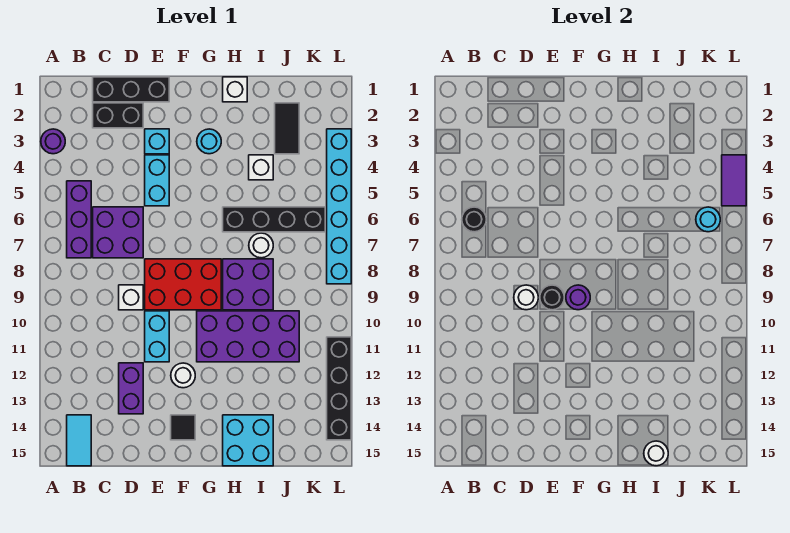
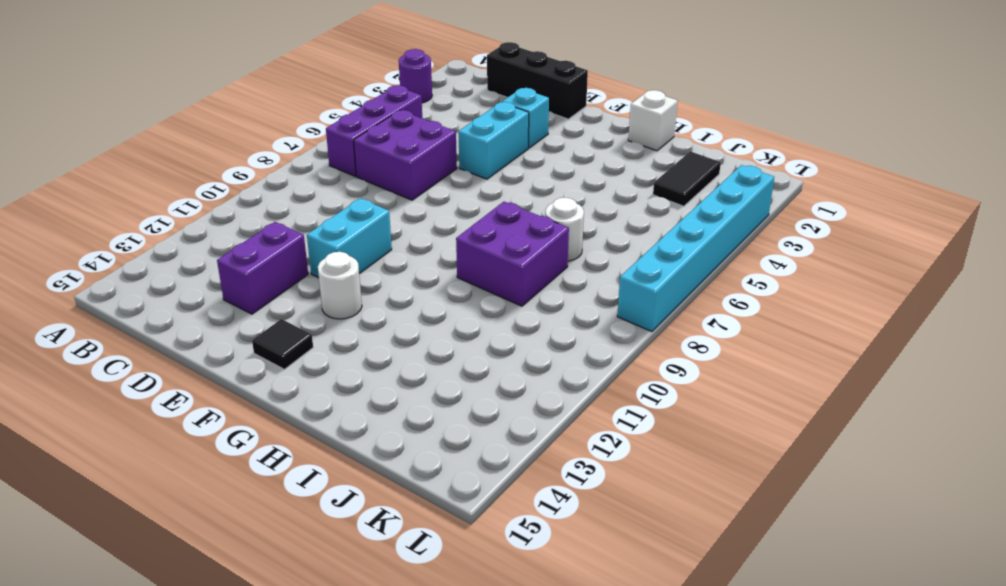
none -> cyan tile B14:B15 level 1
none -> black brick C2:D2 level 1
none -> white brick D9 level 1
none -> red brick E8:G9 level 1

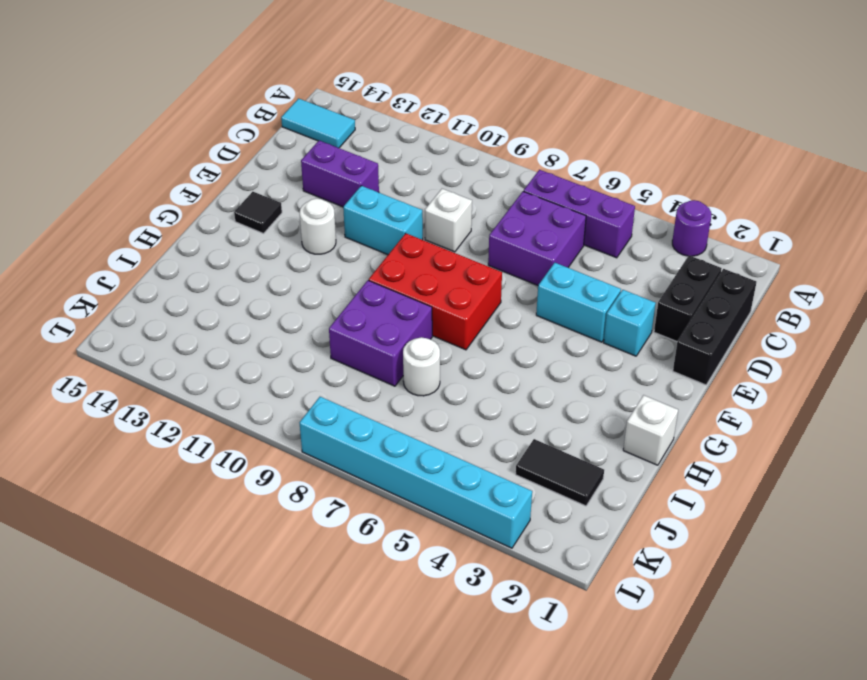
red brick F7:G9 level 1 -> red brick E8:G9 level 1
none -> cyan round brick G3 level 1
none -> purple brick G10:J11 level 1
none -> black brick H6:K6 level 1
none -> cyan brick H14:I15 level 1

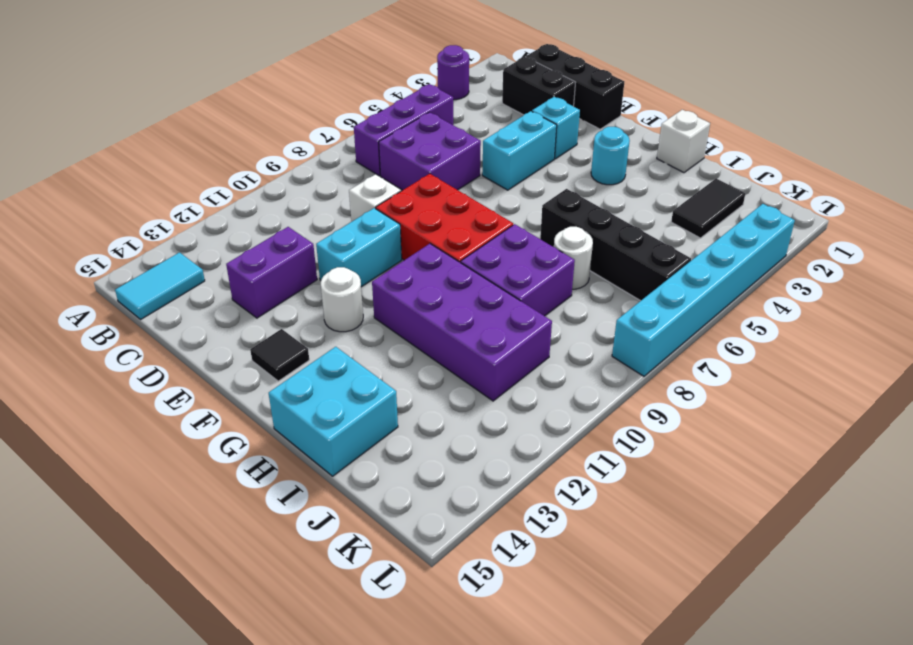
none -> white brick I4 level 1
none -> black brick L11:L14 level 1
none -> black round brick B6 level 2
none -> white round brick D9 level 2

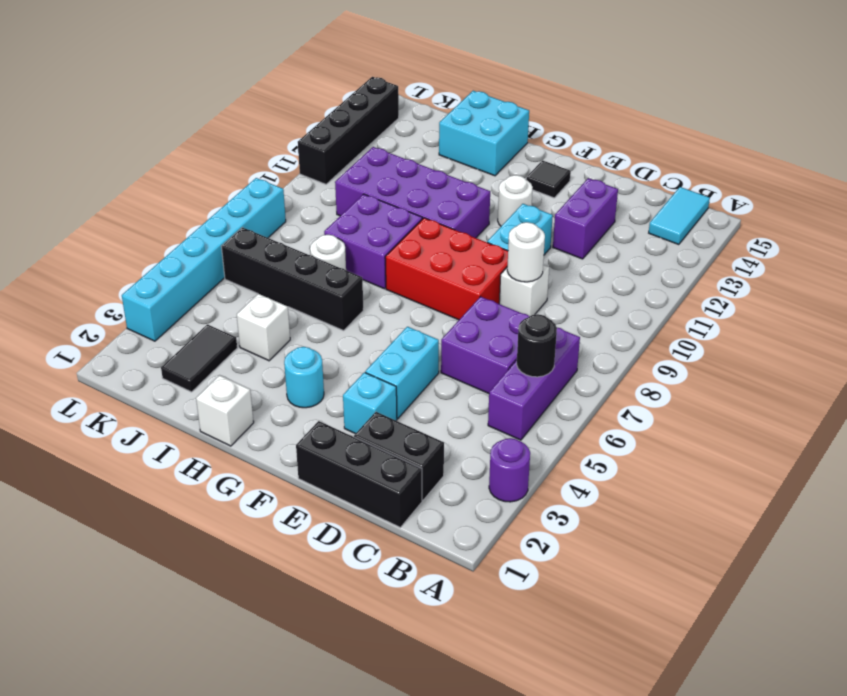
none -> black round brick E9 level 2
none -> purple round brick F9 level 2
none -> white round brick I15 level 2
none -> cyan round brick K6 level 2

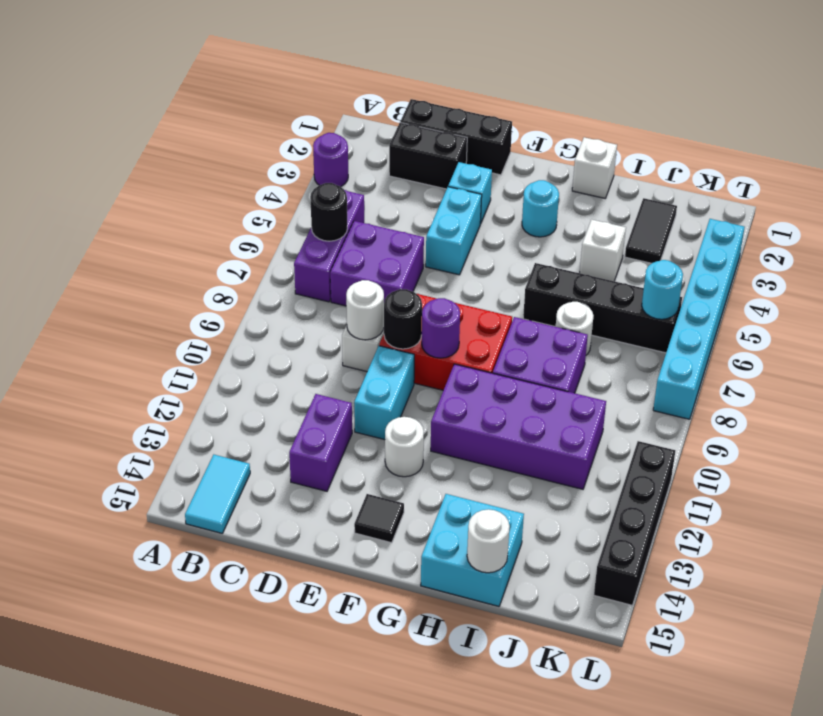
none -> purple tile L4:L5 level 2

